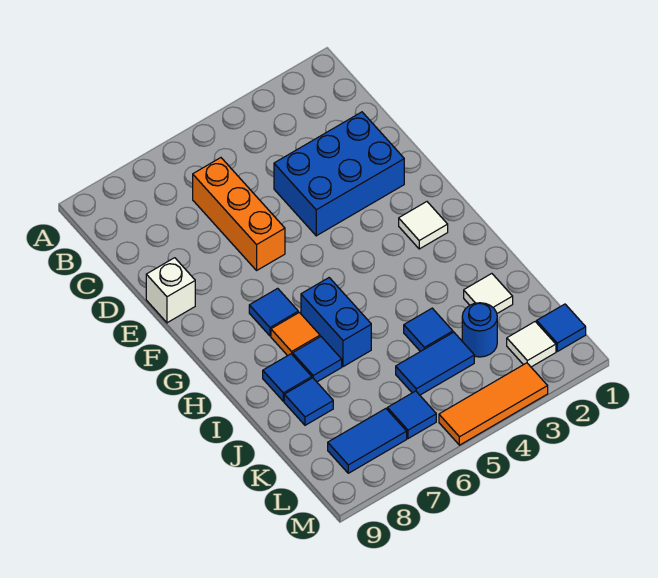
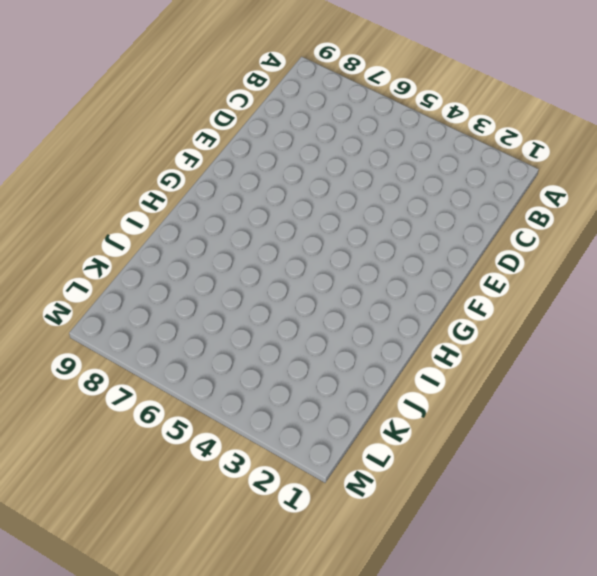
none -> orange brick C6:E6 level 1
none -> blue brick D2:E4 level 1
none -> white brick E9 level 1

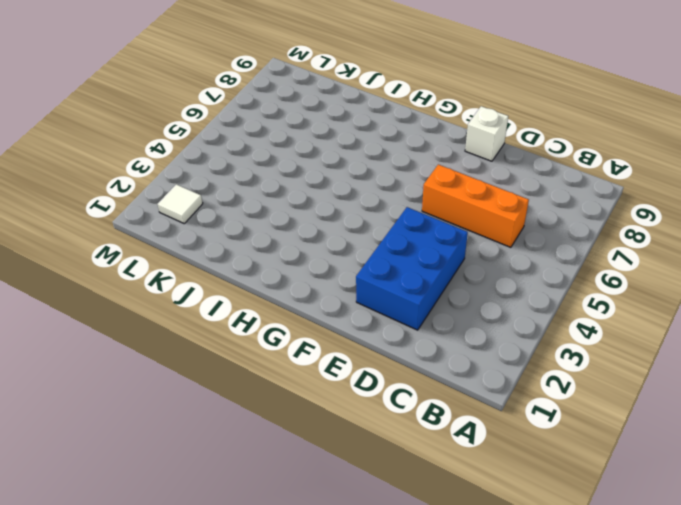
none -> white tile G2 level 1
none -> blue tile G7 level 1
none -> blue brick H6:I6 level 1

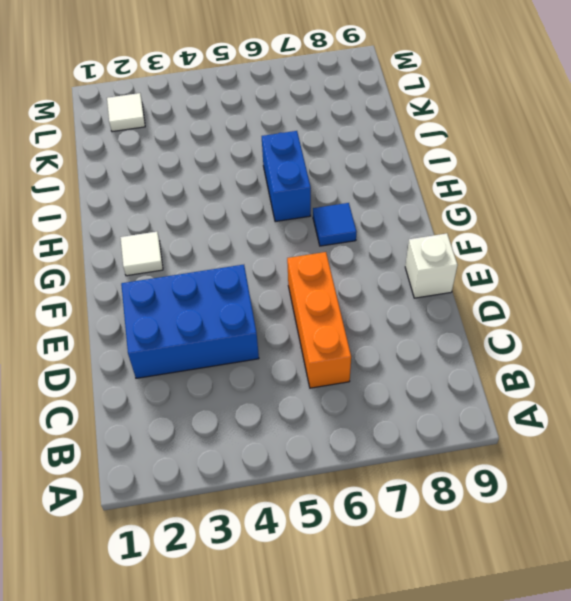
none -> orange tile H7 level 1
none -> blue tile I7 level 1
none -> blue tile I8 level 1

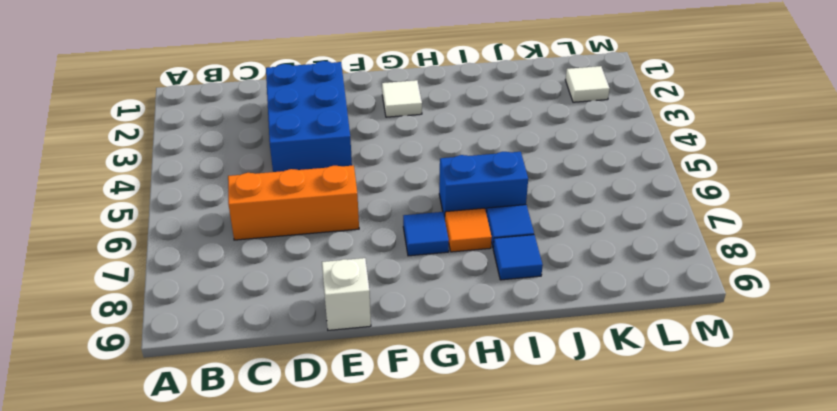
none -> white tile J2 level 1
none -> blue tile J4 level 1
none -> blue tile J8 level 1

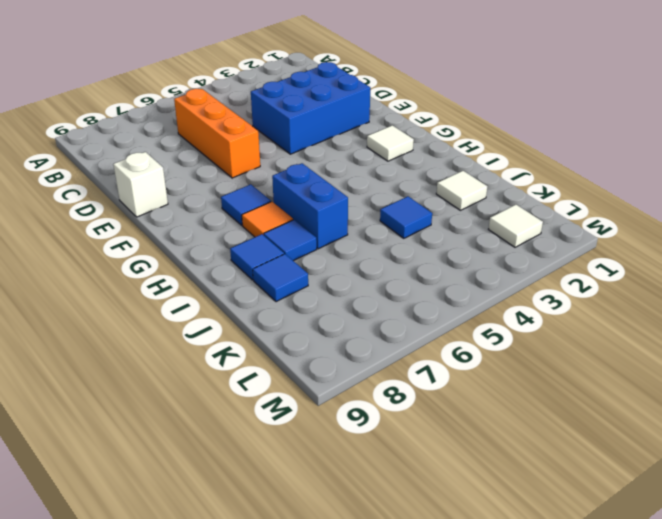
none -> blue round brick K3 level 1
none -> blue tile K4:K5 level 1
none -> blue tile L1 level 1

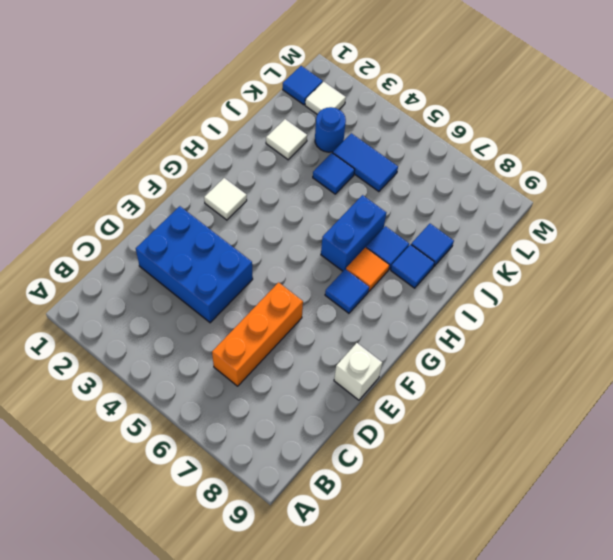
none -> blue tile L6 level 1
none -> blue tile L7:L8 level 1
none -> orange tile M3:M5 level 1

